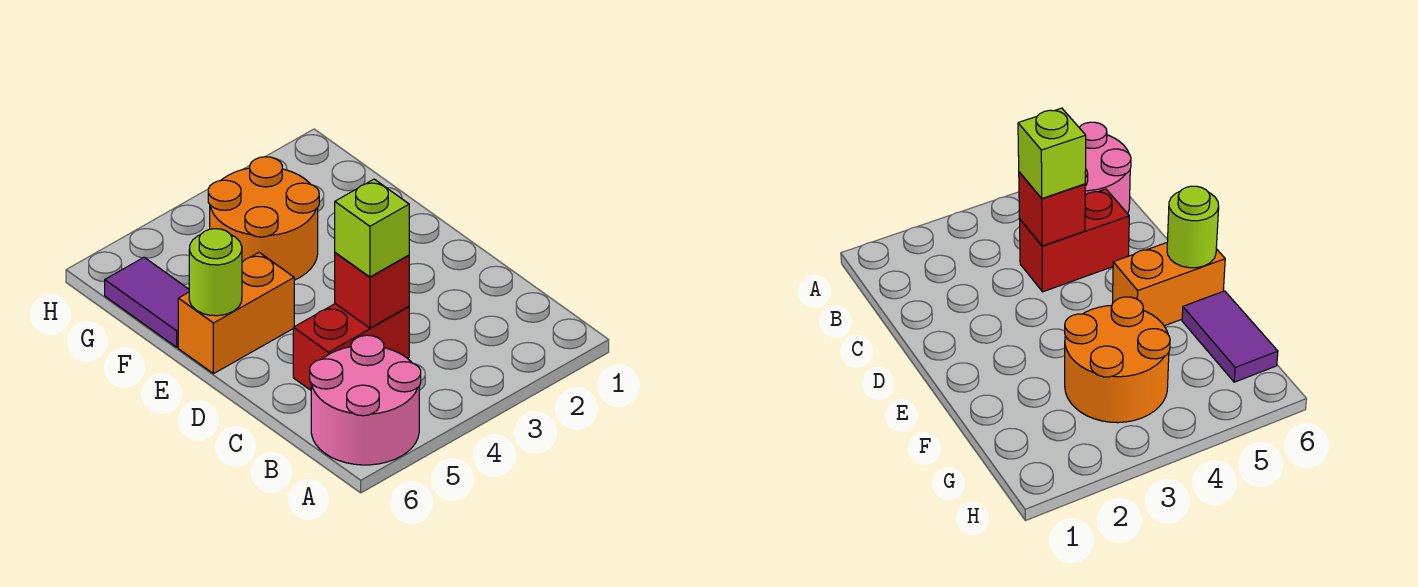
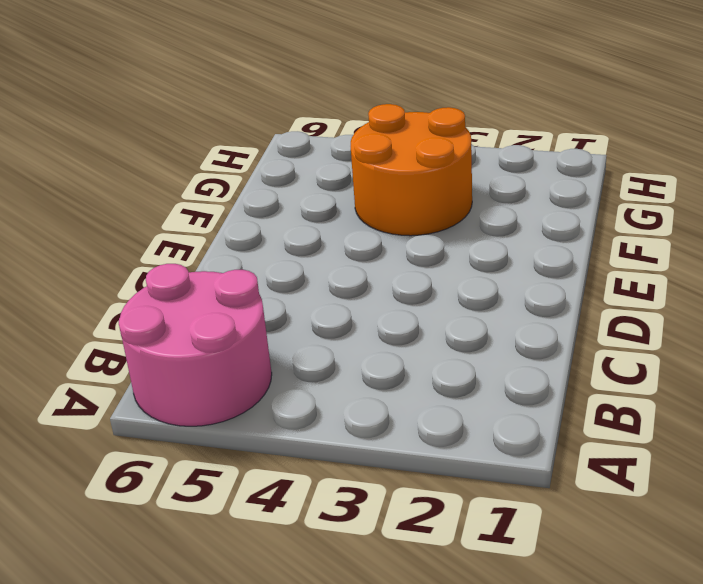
none -> red brick C4:C5 level 1
none -> orange brick E5:E6 level 1

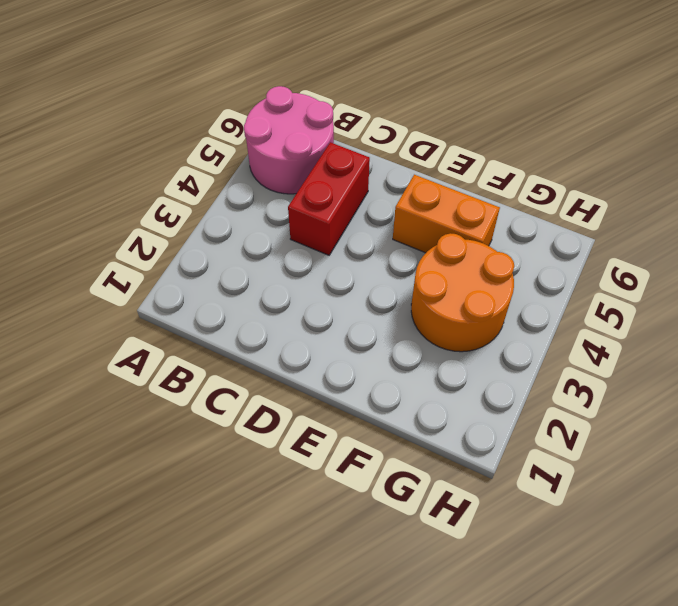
orange brick E5:F5 level 1 -> orange brick E5:E6 level 1
none -> purple tile F6:G6 level 1
none -> red brick C4 level 2

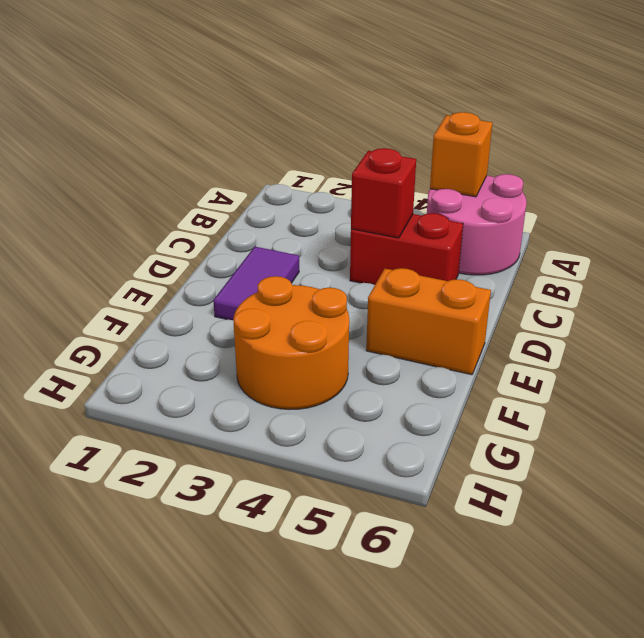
orange brick A5 level 2 -> none
purple tile D2:E2 level 1 -> purple tile F6:G6 level 1
none -> lime round brick E6 level 2
none -> lime brick C4 level 3

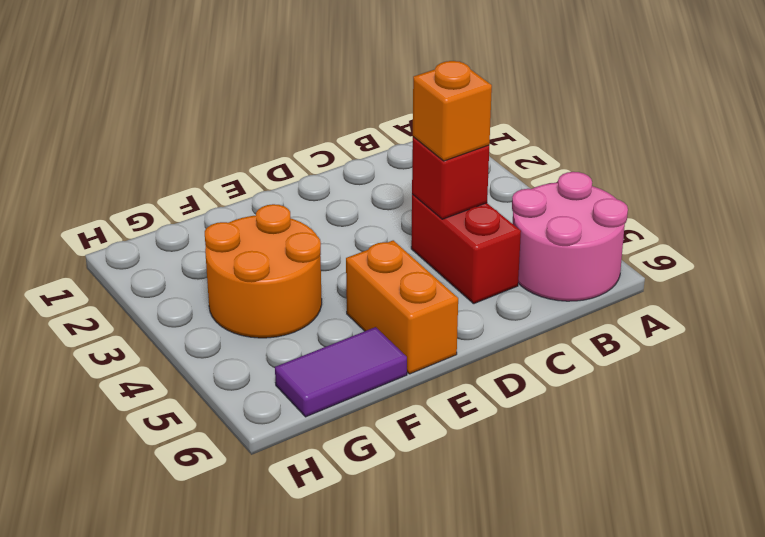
orange brick C4 level 3 -> lime brick C4 level 3
none -> lime round brick E6 level 2

